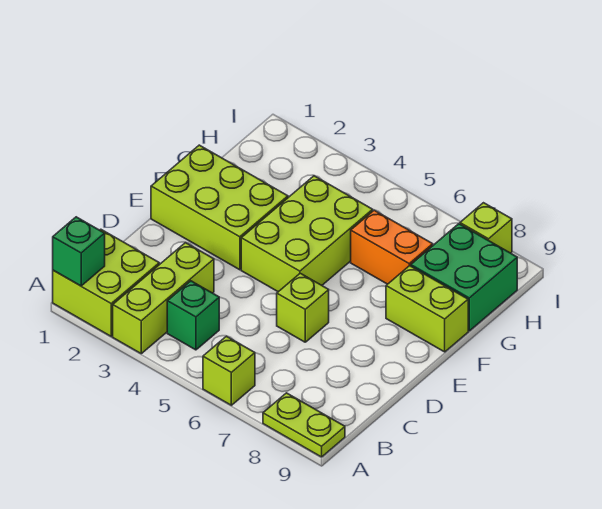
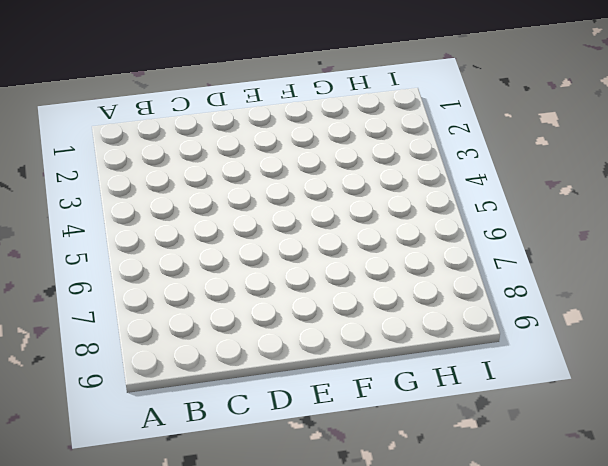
none -> lime brick A1:B2 level 1
none -> lime brick A3:C3 level 1
none -> lime brick A6 level 1

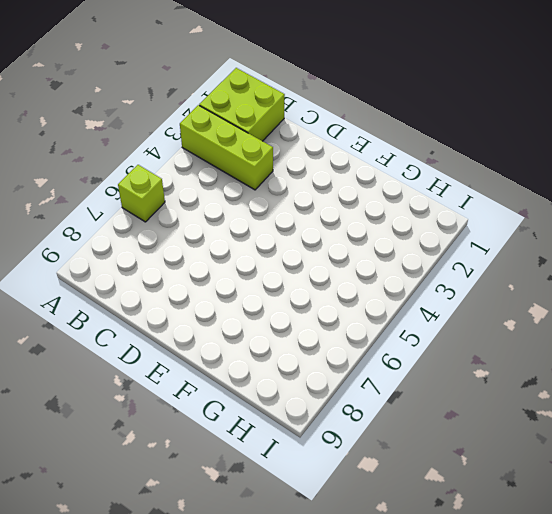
none -> lime plate A8:A9 level 1
none -> green brick B4 level 1
none -> lime brick D6 level 1

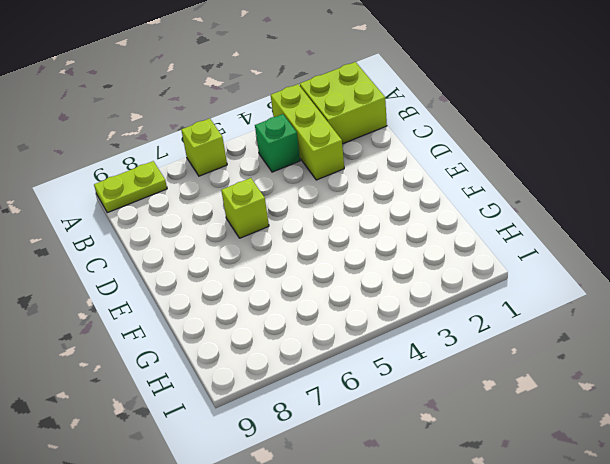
none -> lime brick E1:F3 level 1
none -> lime brick E4:G5 level 1
none -> lime brick F8:F9 level 1

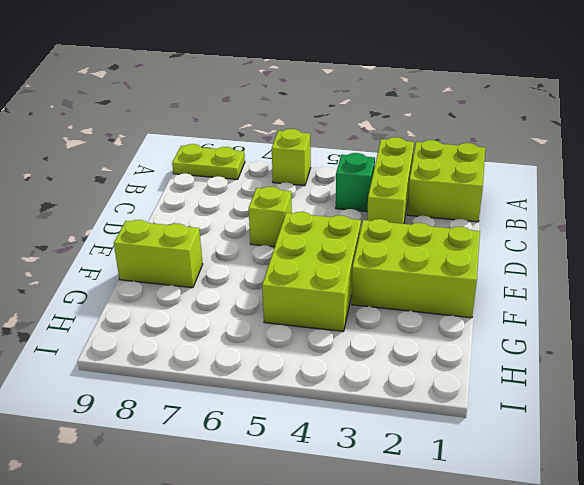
none -> orange brick G6:G7 level 1
none -> green brick G8:H9 level 1
none -> lime brick I8 level 1

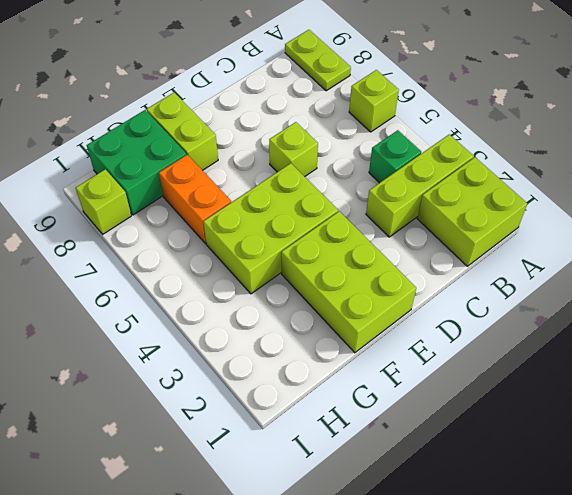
none -> green brick A1 level 2

